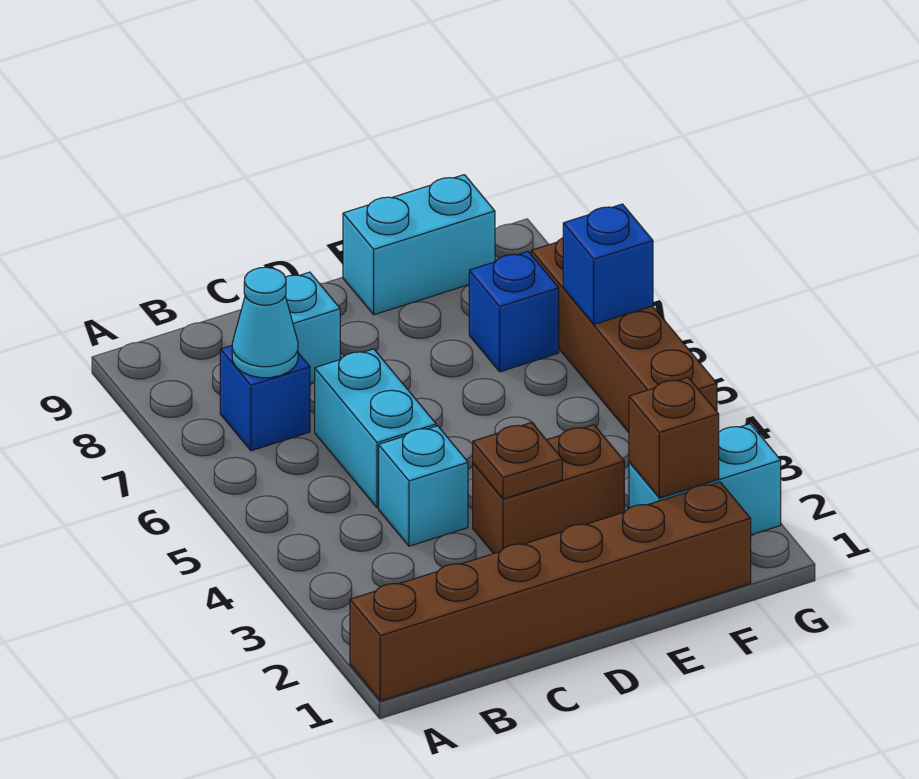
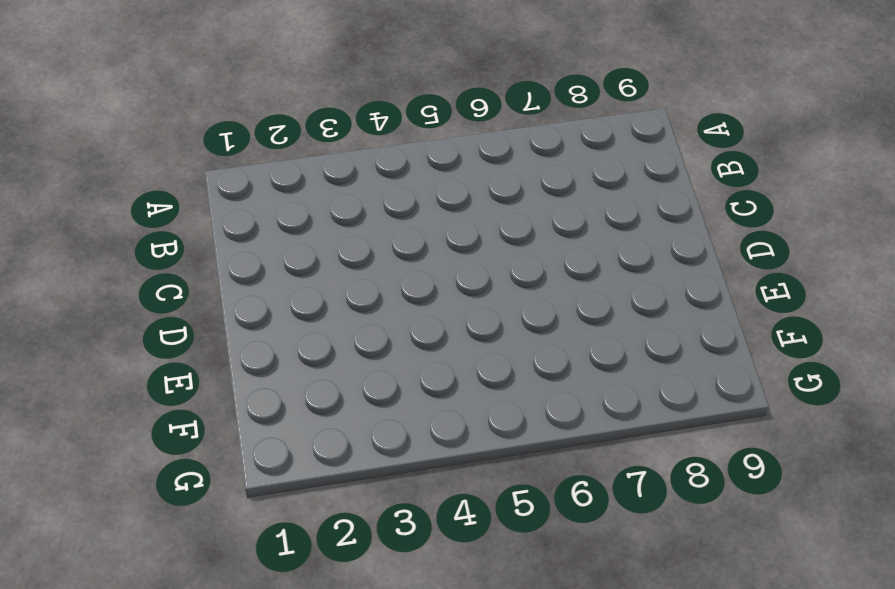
none -> brown brick A1:F1 level 1
none -> blue brick B7 level 1
none -> cyan brick C4 level 1

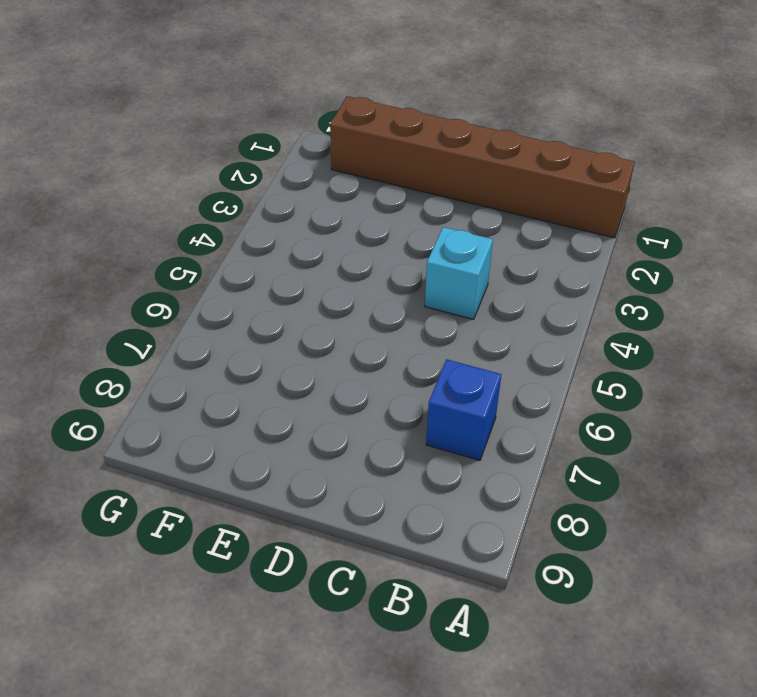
none -> cyan brick C5:C6 level 1
none -> cyan brick C8 level 1
none -> brown brick D3:E3 level 1

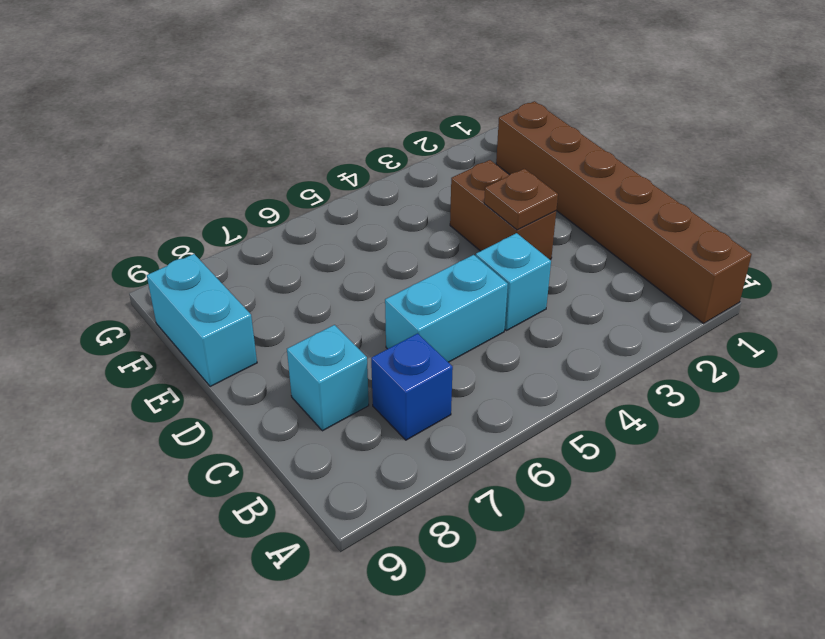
none -> cyan brick F2:G2 level 1
none -> blue brick F7 level 1
none -> brown brick G4:G7 level 1

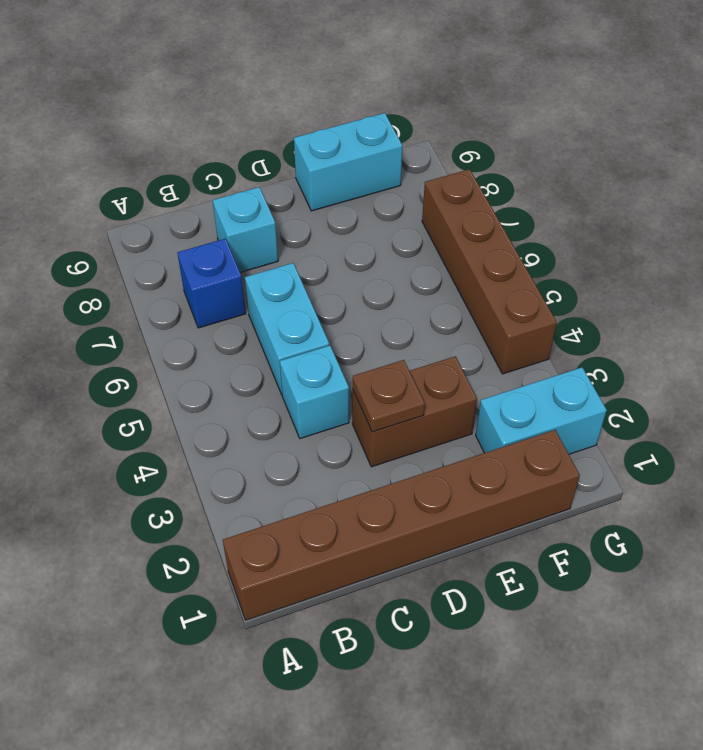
none -> blue brick F7 level 1
none -> cyan cone B7 level 2
none -> brown brick F2 level 2

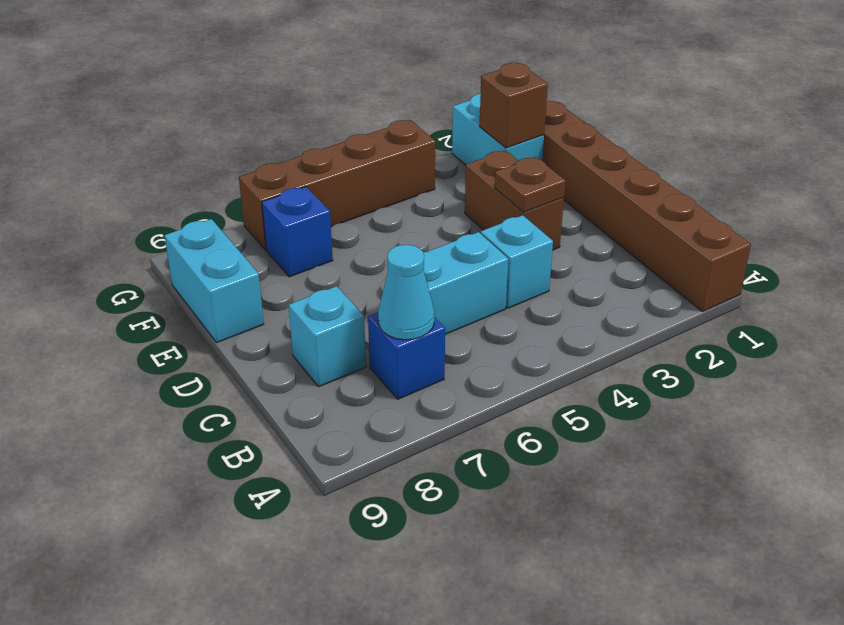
none -> blue brick G6 level 2

